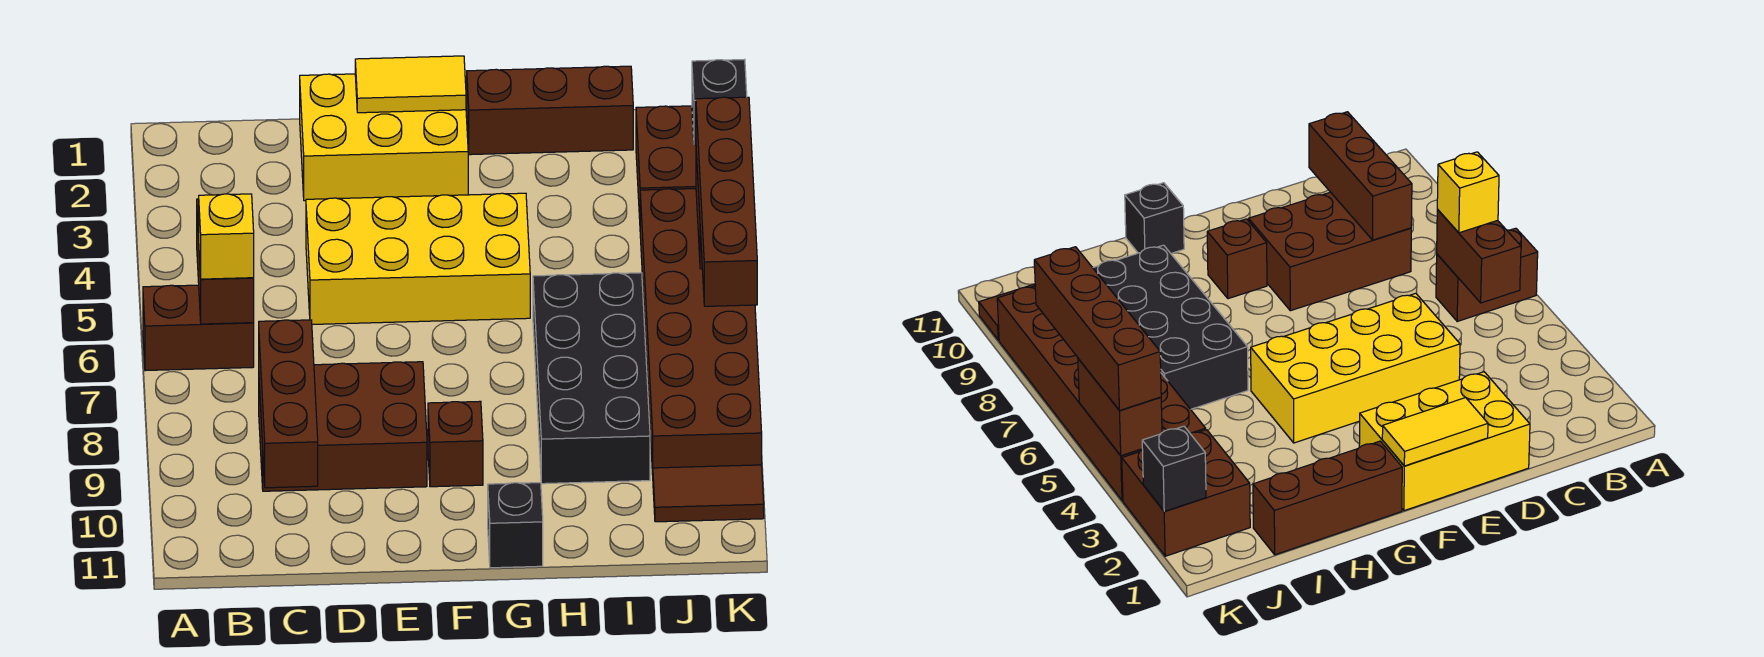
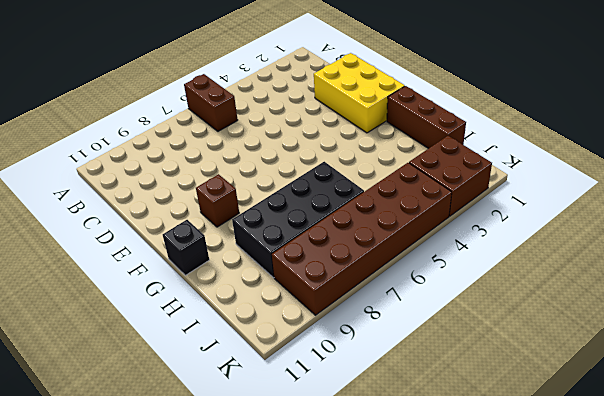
none -> brown brick C8:E9 level 1
none -> yellow brick D4:G5 level 1
none -> brown tile J10:K10 level 1

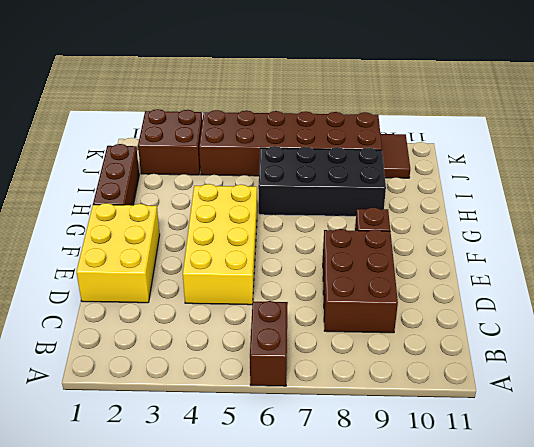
none -> black brick G11 level 1
none -> brown brick B5:B6 level 2
none -> brown brick C8:C10 level 2

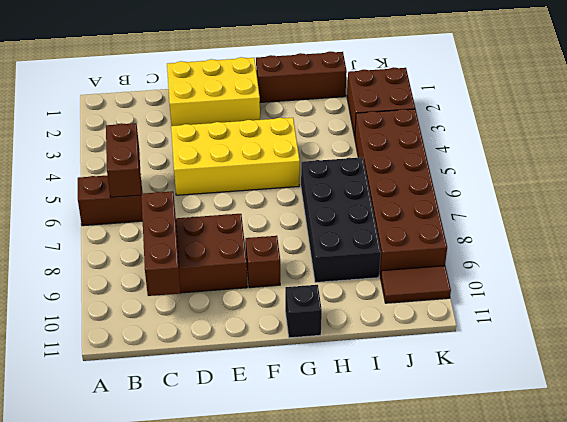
none -> yellow tile E1:F1 level 2
none -> black brick K2 level 2
none -> brown brick K4:K5 level 2

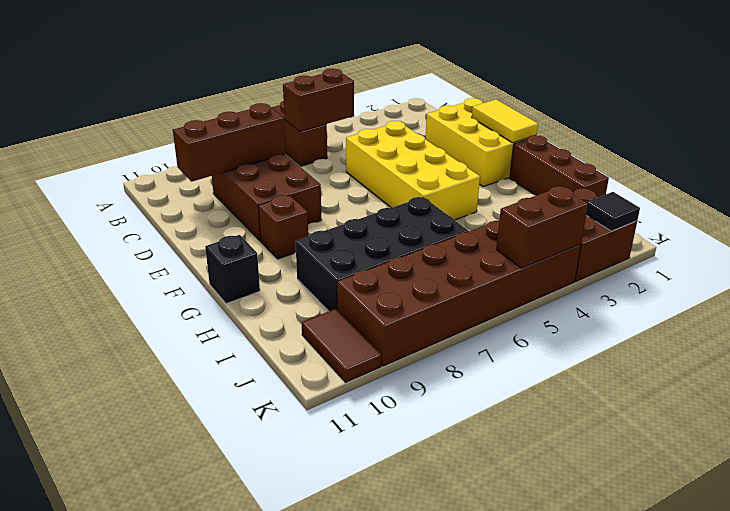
black tile K2 level 2 -> black brick K2 level 2
none -> yellow brick B6 level 3
none -> brown brick K4:K7 level 3

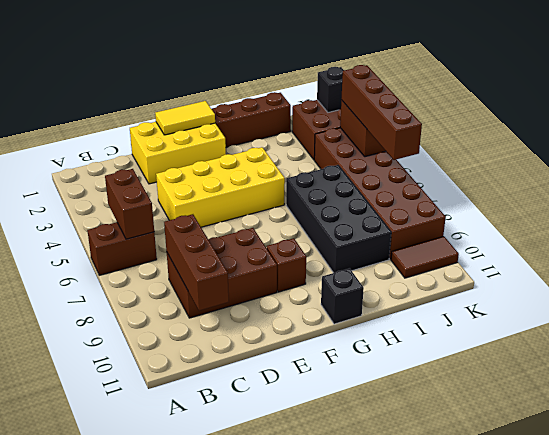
none -> yellow brick B6 level 3

